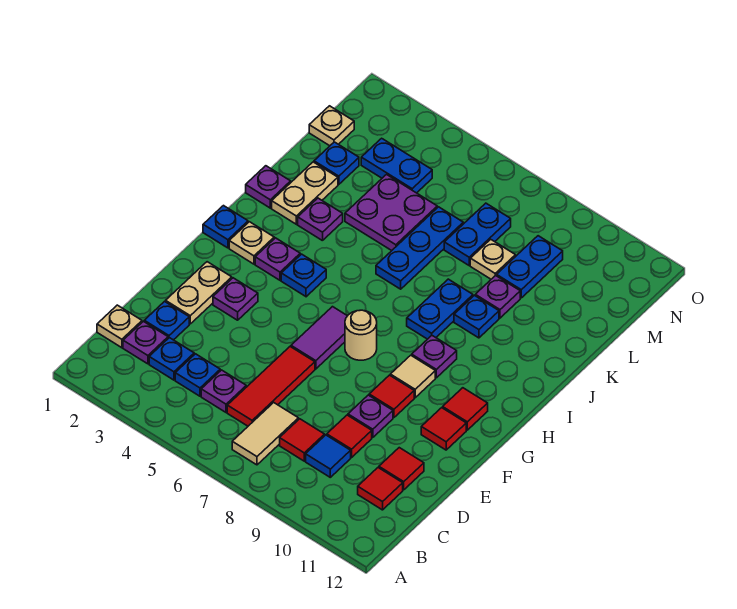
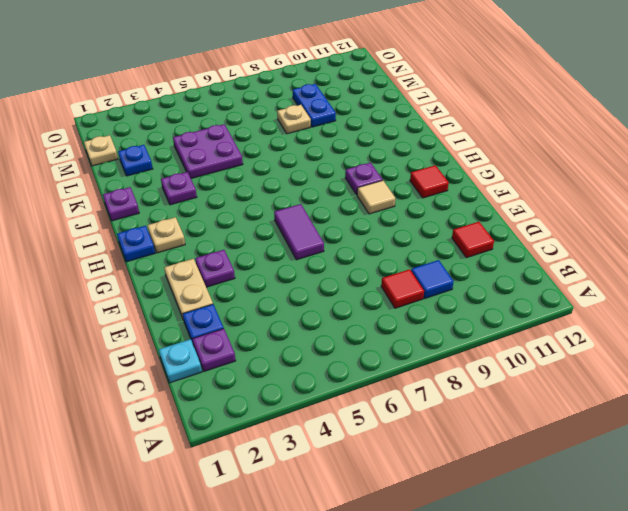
cyan plate C1 level 1 -> tan plate C1 level 1
none -> tan tile B7:C7 level 1
none -> blue plate C3 level 1
none -> blue plate C4 level 1
none -> purple plate C5 level 1

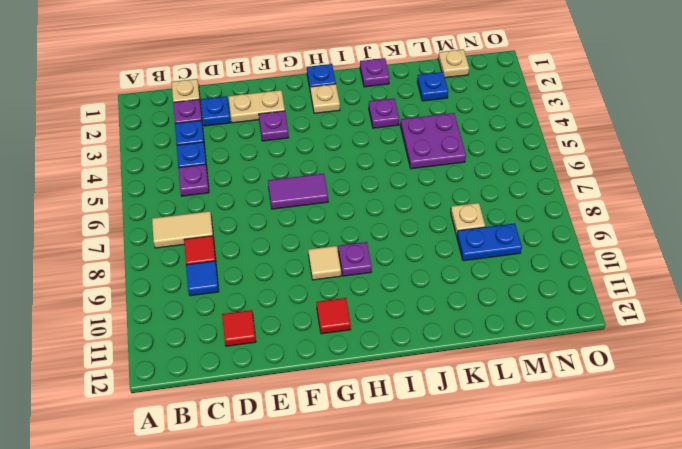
none -> red tile C6:E6 level 1
none -> red tile C11 level 1
none -> red tile D9 level 1
none -> purple plate E9 level 1

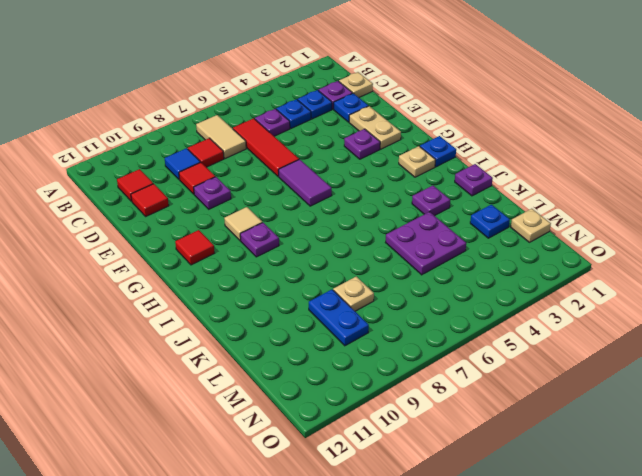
none -> red tile F9 level 1
none -> red tile F11 level 1
none -> tan round brick G7 level 1
none -> purple plate H3 level 1

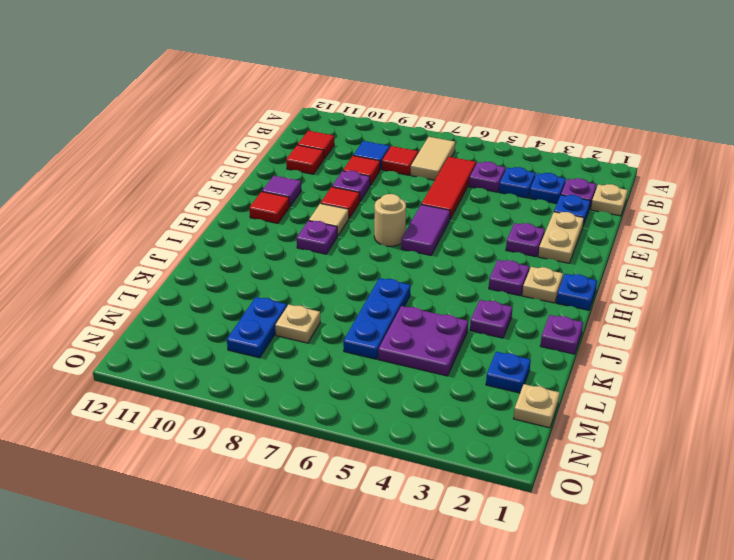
purple tile F11 level 1 -> red tile F11 level 1
none -> blue plate H4 level 1
none -> blue plate I8:J8 level 1
none -> tan plate J2:K2 level 1
none -> blue plate J9 level 1

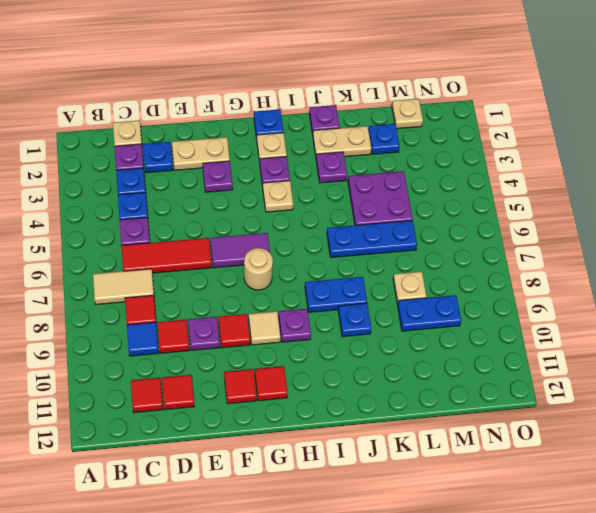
tan plate H4 level 1 -> blue plate H4 level 1
none -> purple plate K9 level 1
none -> blue plate L7:M7 level 1
none -> blue plate M3:M4 level 1

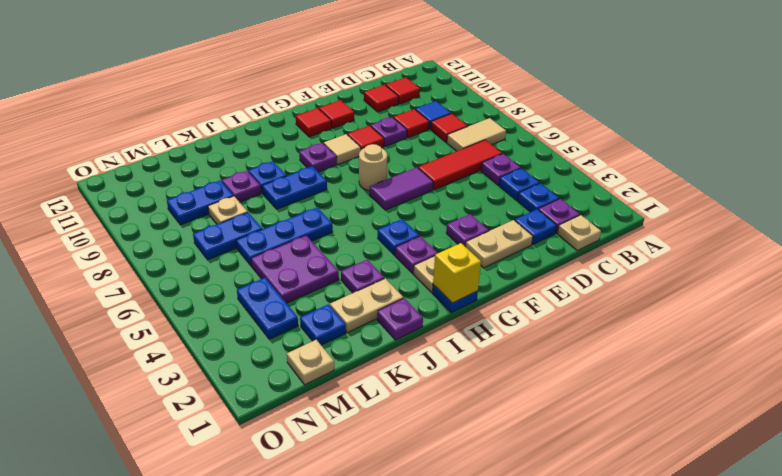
yellow brick H1 level 2 -> none

